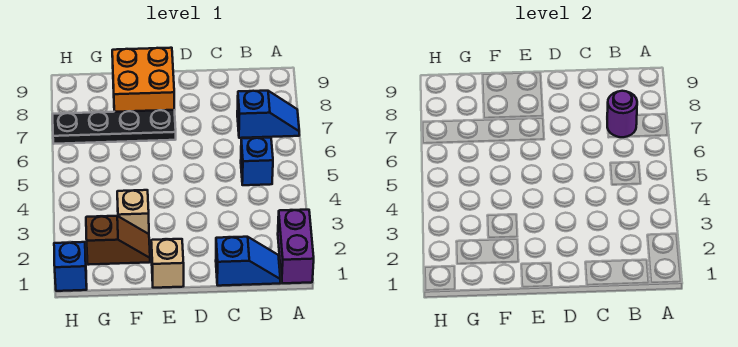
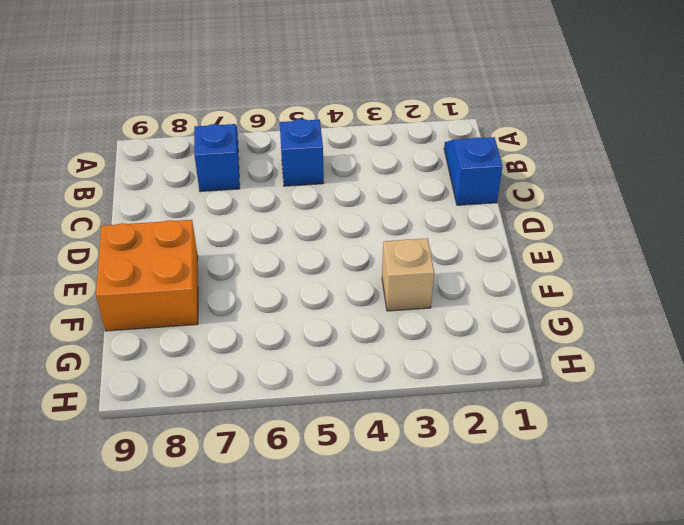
none -> purple brick A1:A2 level 1
none -> tan brick E1 level 1

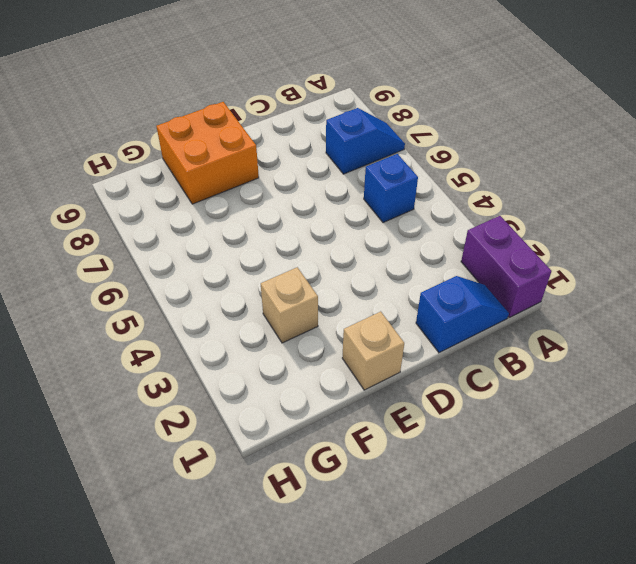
none -> black plate E7:H7 level 1
none -> brown slope F2:G2 level 1 top G

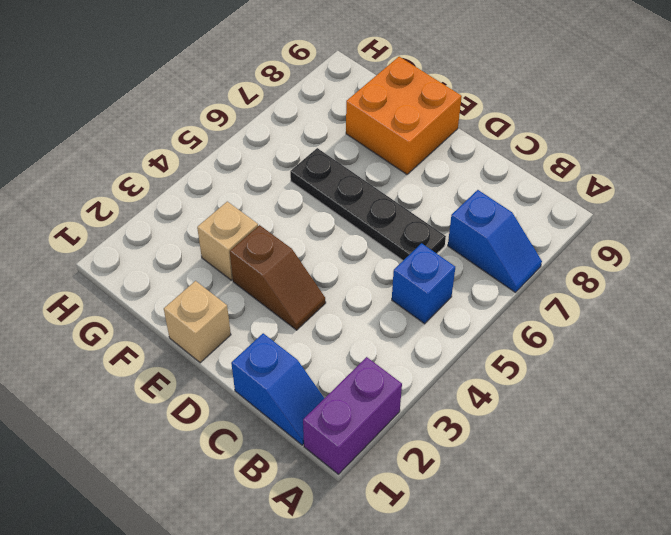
black plate C6:F6 level 1 -> black plate E7:H7 level 1
brown slope D3:E3 level 1 top E -> brown slope F2:G2 level 1 top G
none -> blue brick H1 level 1
none -> purple round brick B7 level 2

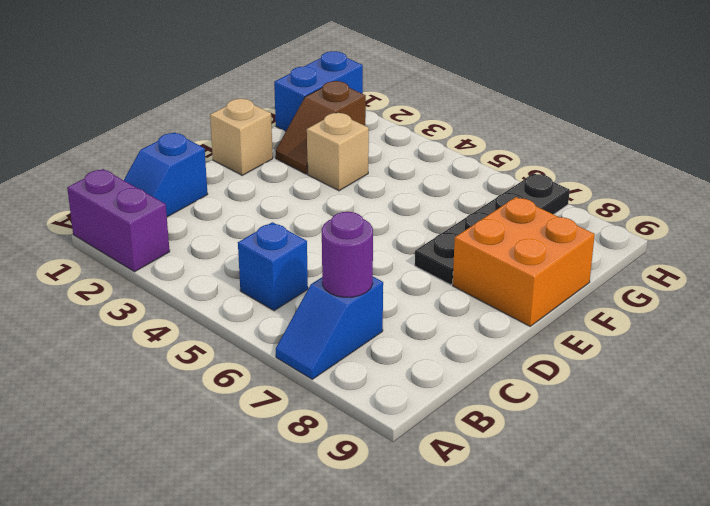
blue brick G1:H1 level 1 -> blue brick H1 level 1

